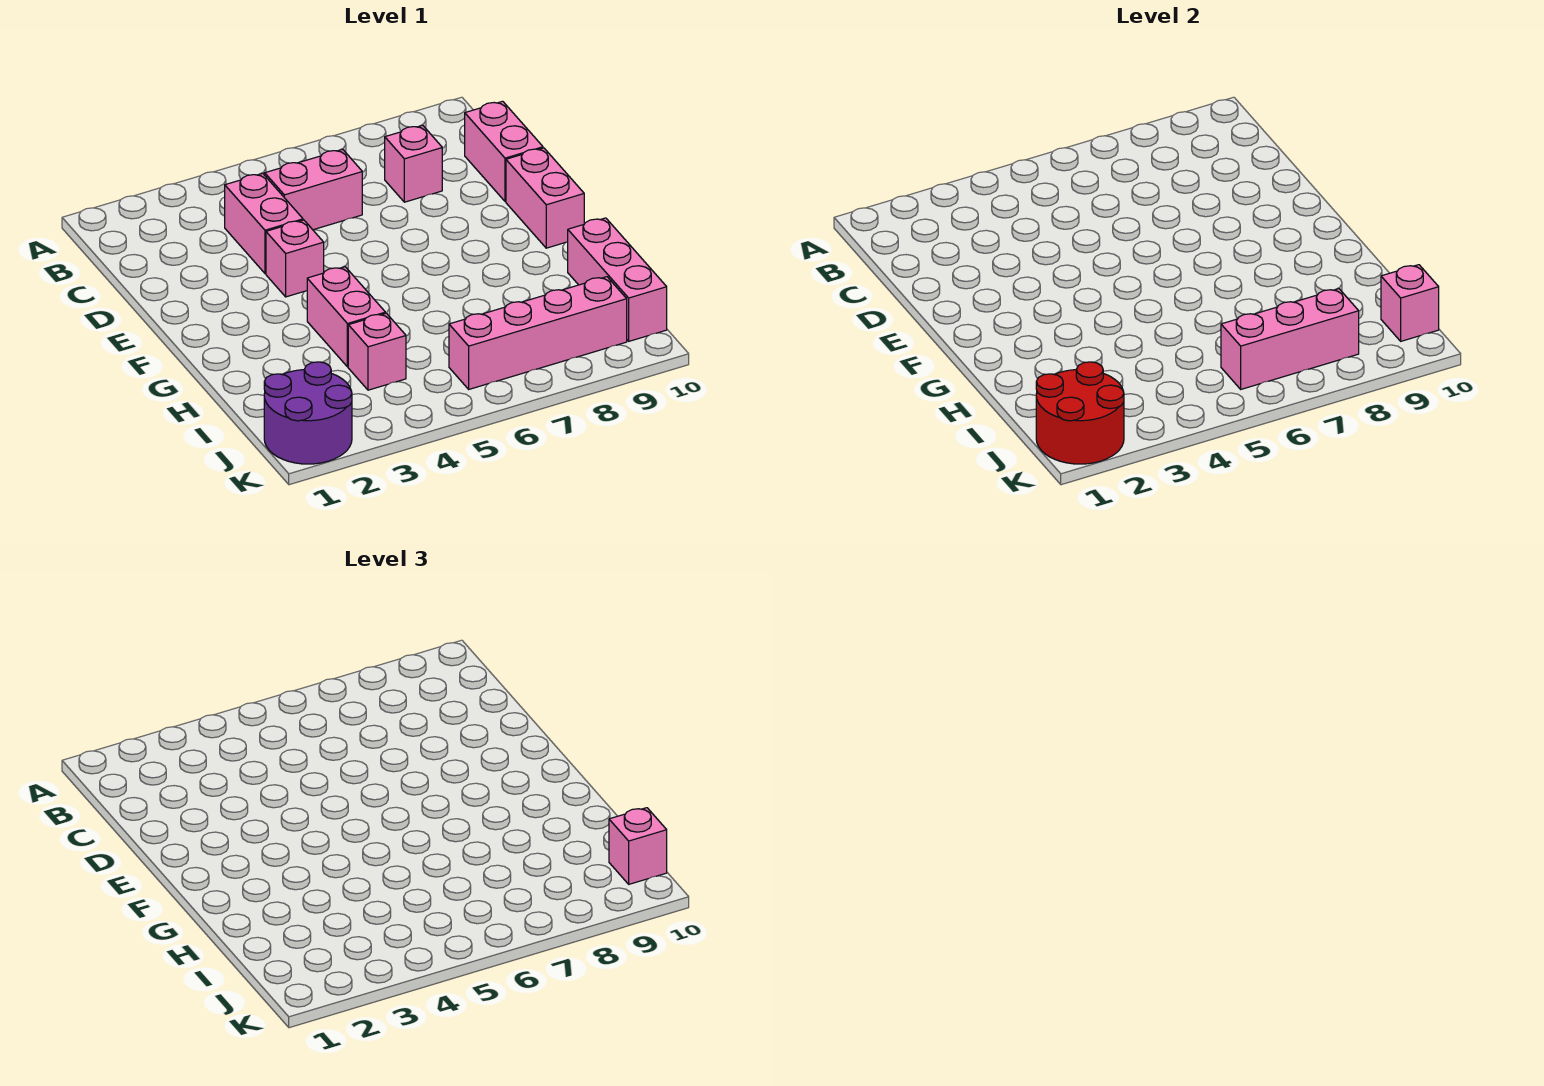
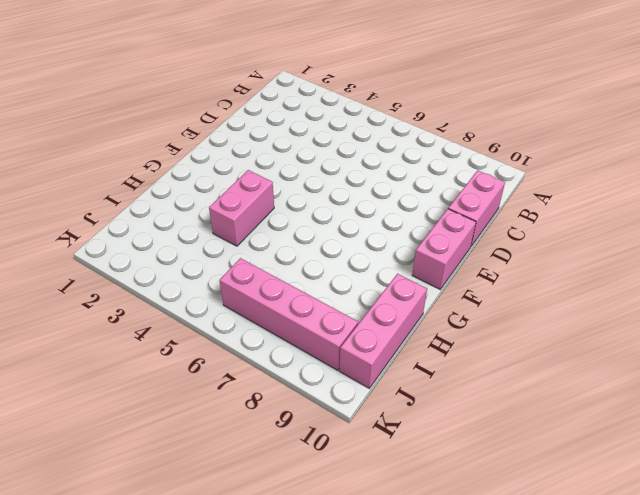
none -> pink brick C4:D4 level 1
none -> pink brick C5:C6 level 1
none -> pink brick C8 level 1

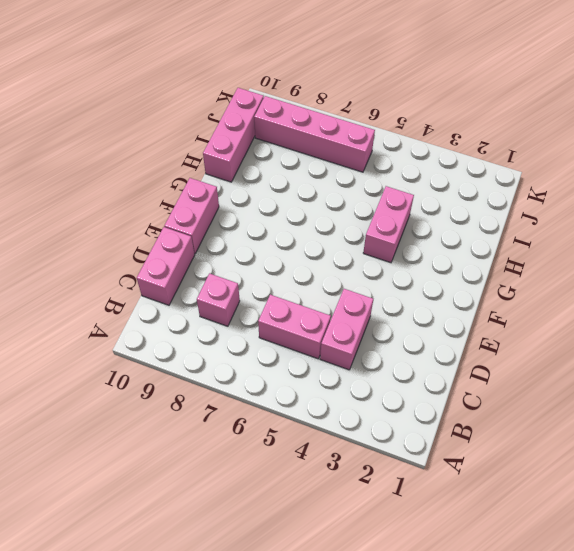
none -> pink brick E4 level 1
none -> pink brick I4 level 1
none -> purple round brick J1:K2 level 1

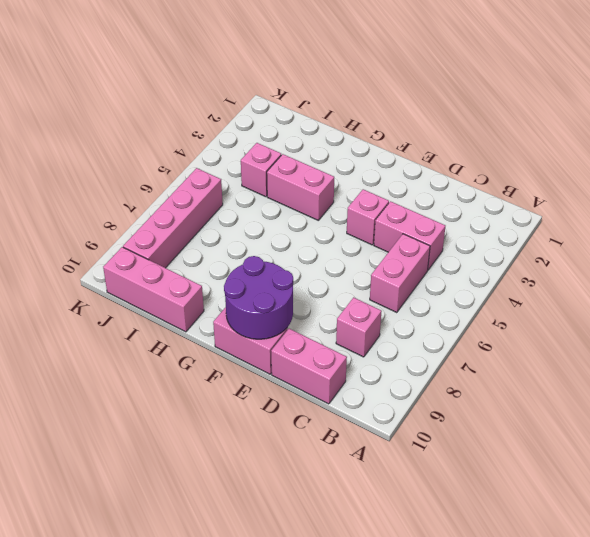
purple round brick E9:F10 level 2 -> purple round brick J1:K2 level 1
none -> red round brick J1:K2 level 2
none -> pink brick J6:J8 level 2
none -> pink brick J10 level 2

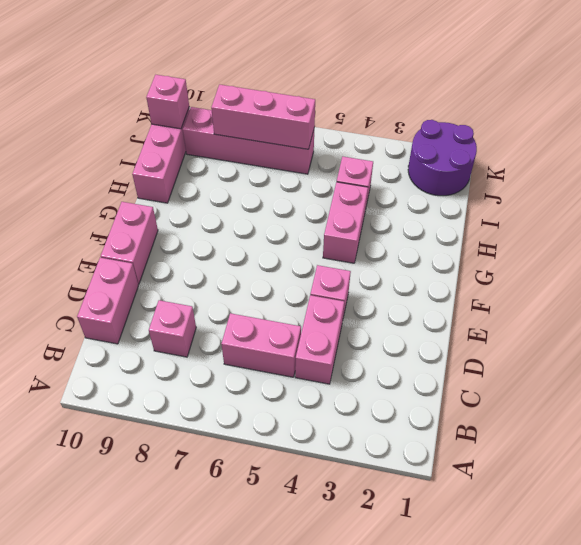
none -> red round brick J1:K2 level 2
none -> pink brick J10 level 3

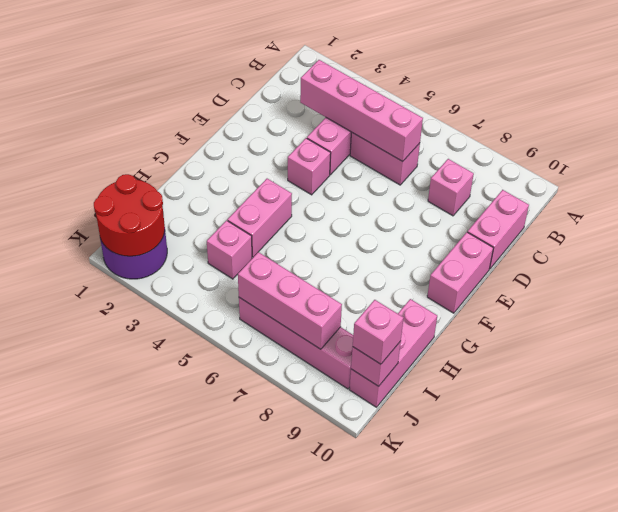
pink brick C3:C6 level 2 -> none

